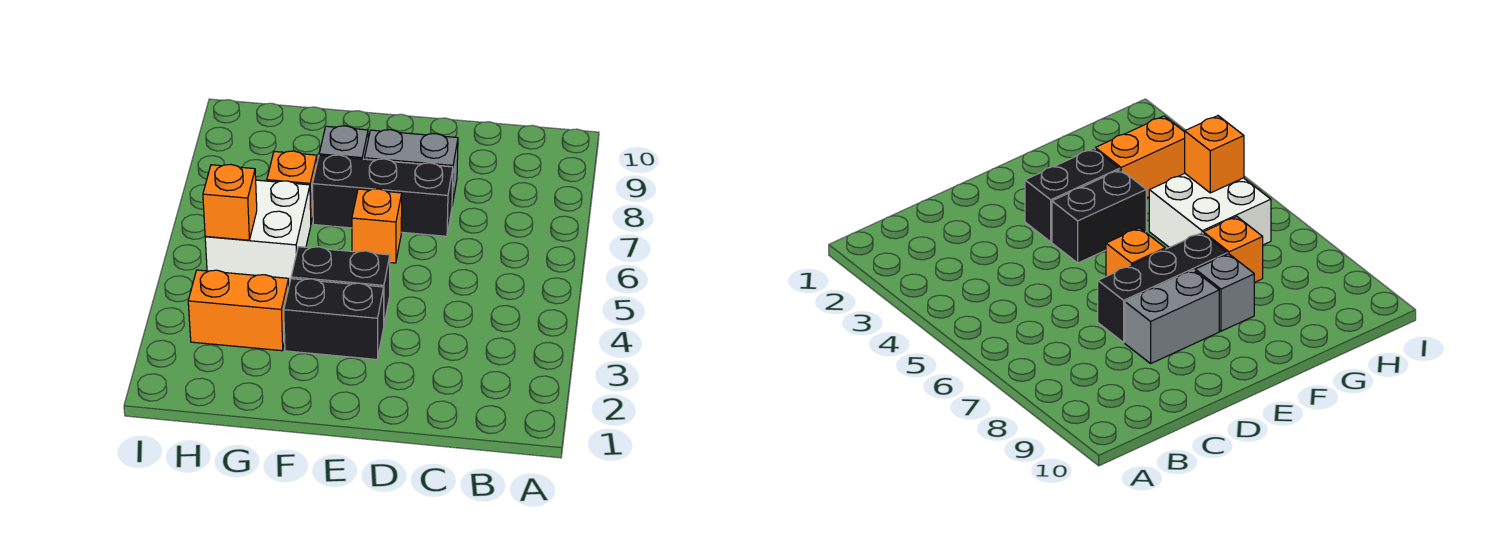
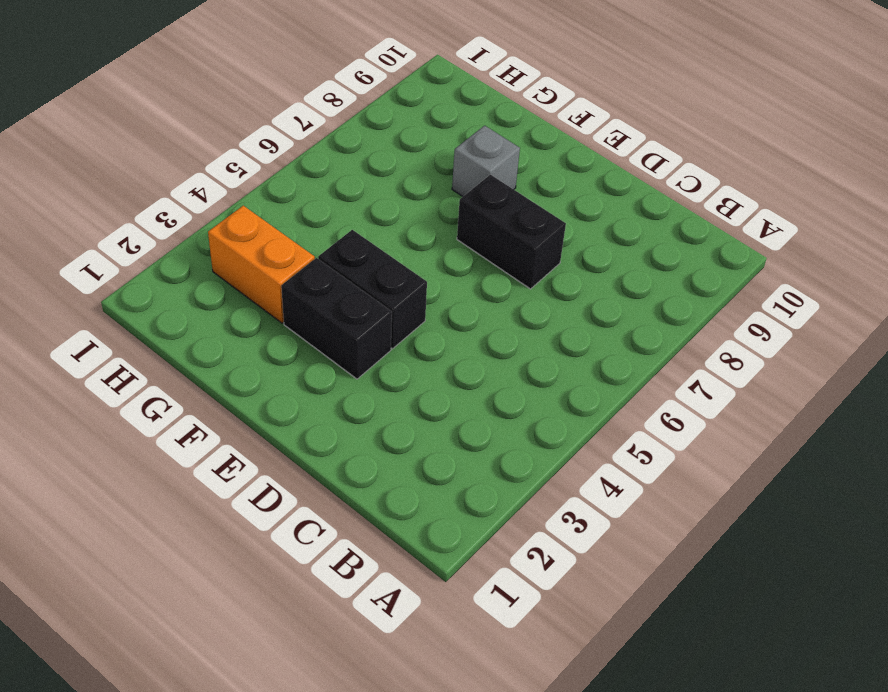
black brick D7:E7 level 1 -> black brick D7:F7 level 1
none -> grey brick D8:E8 level 1
none -> orange brick E6 level 1

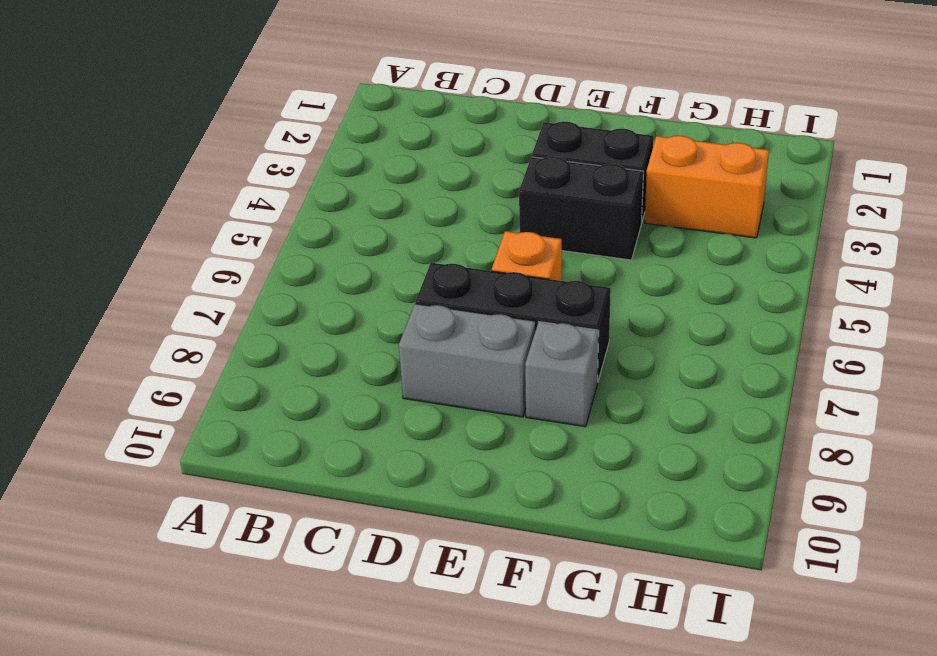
none -> white brick G5:H6 level 1
none -> orange brick G7 level 1

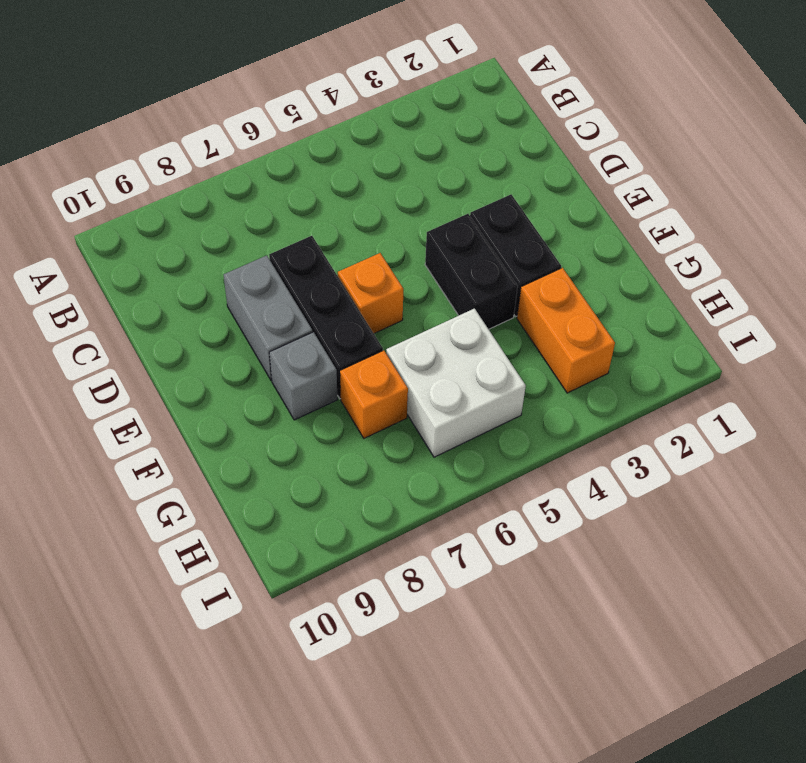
none -> orange brick H5 level 2

